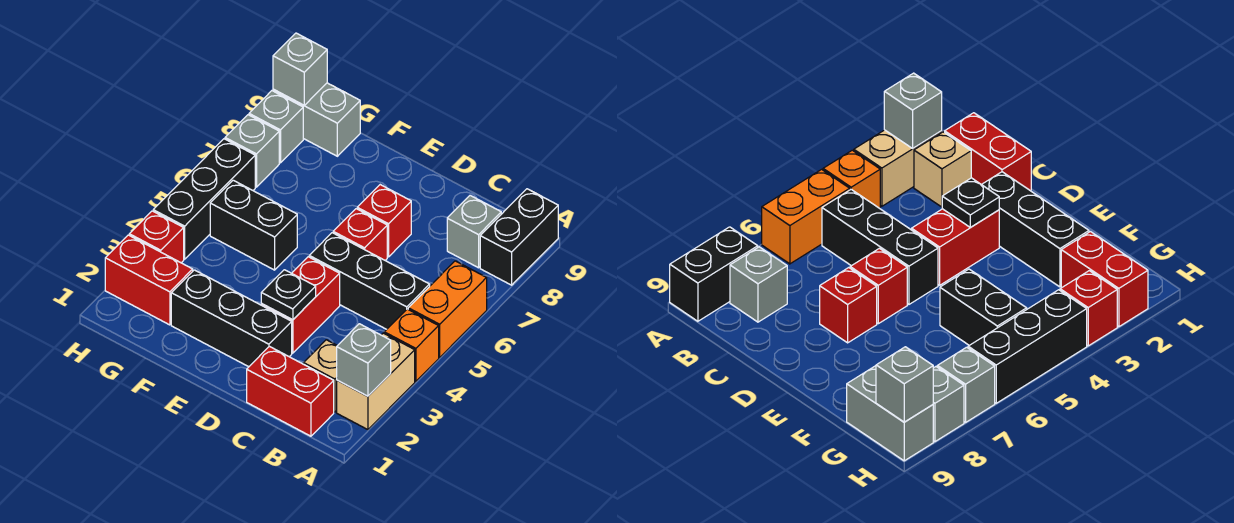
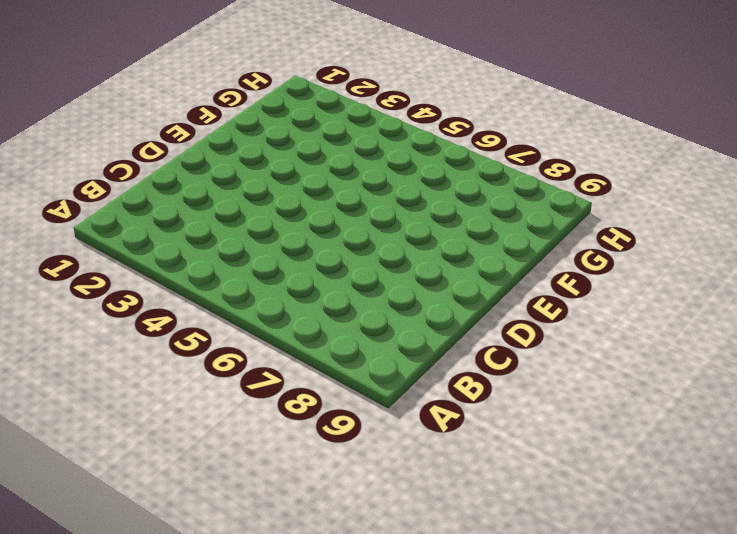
none -> tan brick A2:A3 level 1
none -> orange brick A4 level 1
none -> orange brick A5:A6 level 1

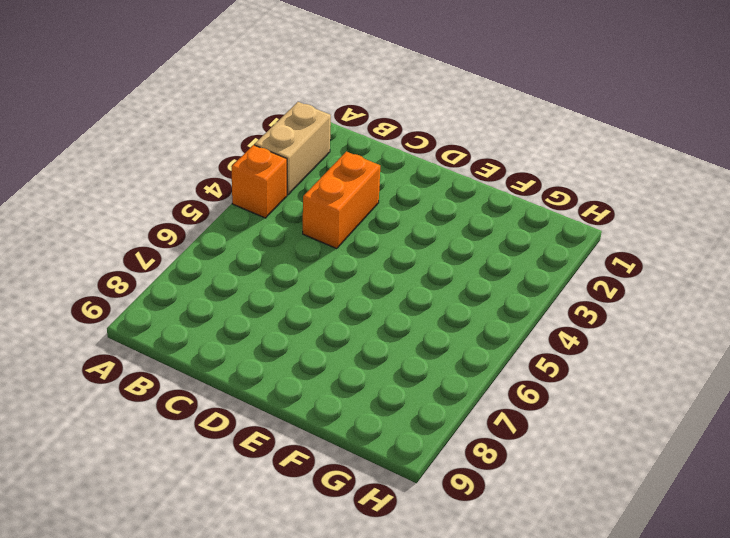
orange brick C3:C4 level 1 -> orange brick A5:A6 level 1
none -> black brick A8:A9 level 1
none -> red brick B1:C1 level 1
none -> tan brick B2 level 1

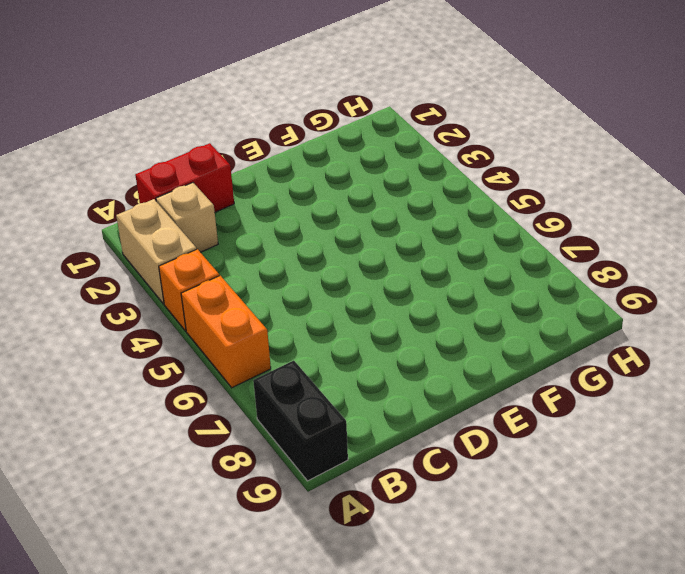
none -> black brick B5:D5 level 1
none -> grey brick B8 level 1
none -> black brick D2:F2 level 1

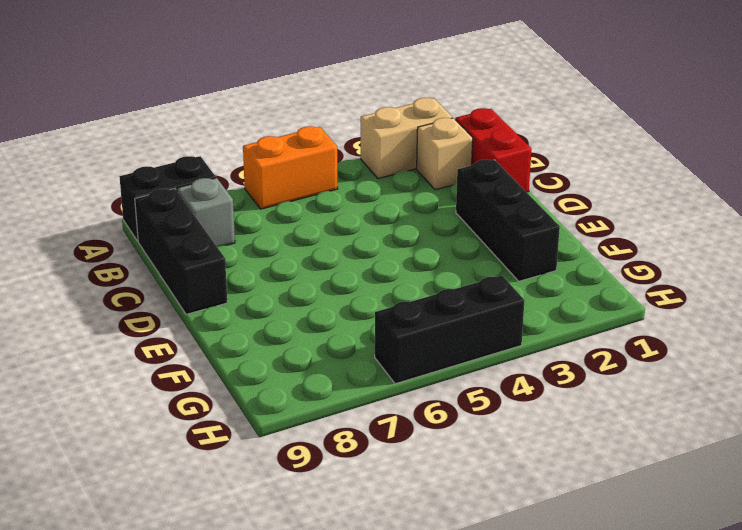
black brick B9:D9 level 1 -> black brick B5:D5 level 1
none -> orange brick A4 level 1
none -> red brick D3:D4 level 1
none -> red brick D6 level 1

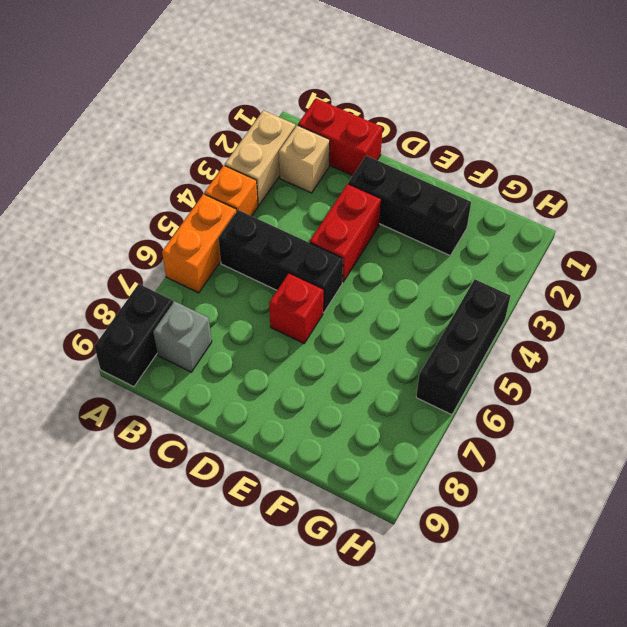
none -> red brick D7 level 1
none -> black brick F5:G5 level 1
none -> red brick G2:H2 level 1

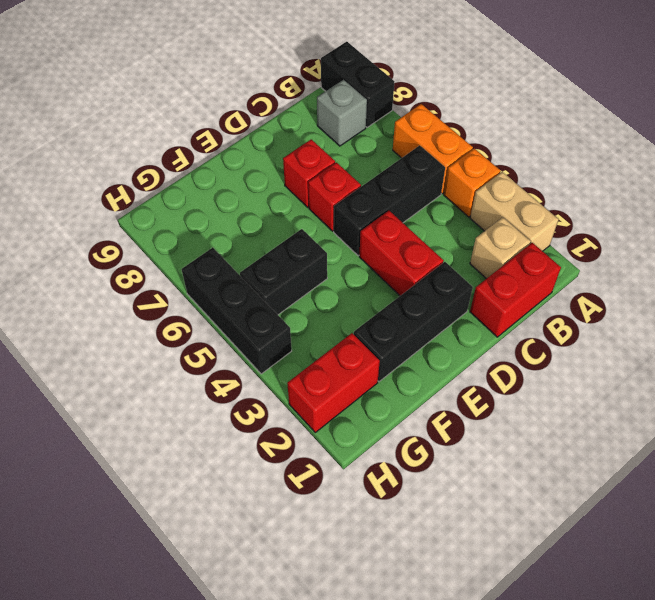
none -> grey brick G9:H9 level 1
none -> red brick H3 level 1
none -> grey brick H7 level 1

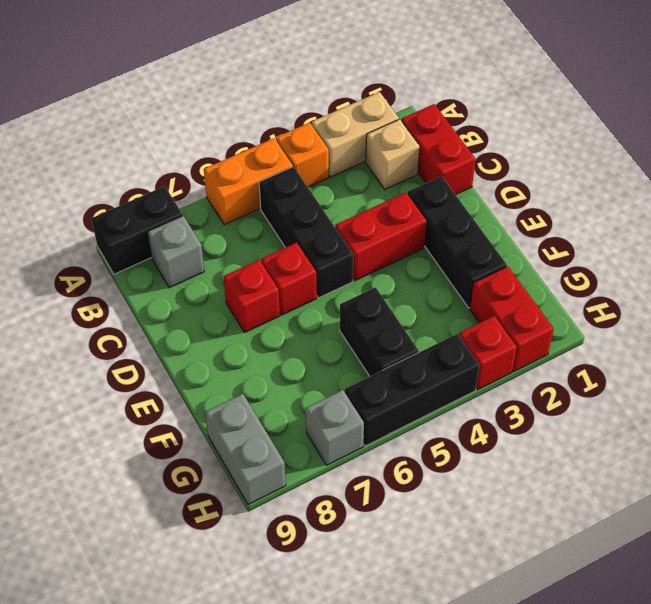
none -> grey brick H8 level 1
none -> grey brick A2 level 2
none -> black plate D3 level 2

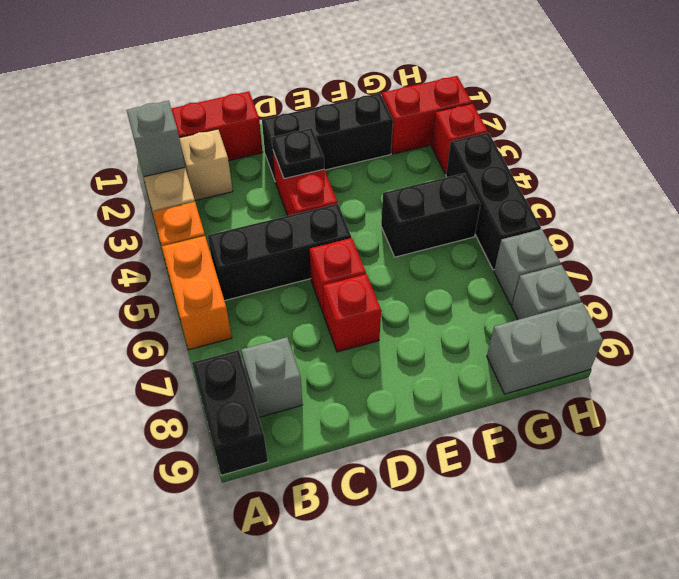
none -> grey brick H9 level 2

